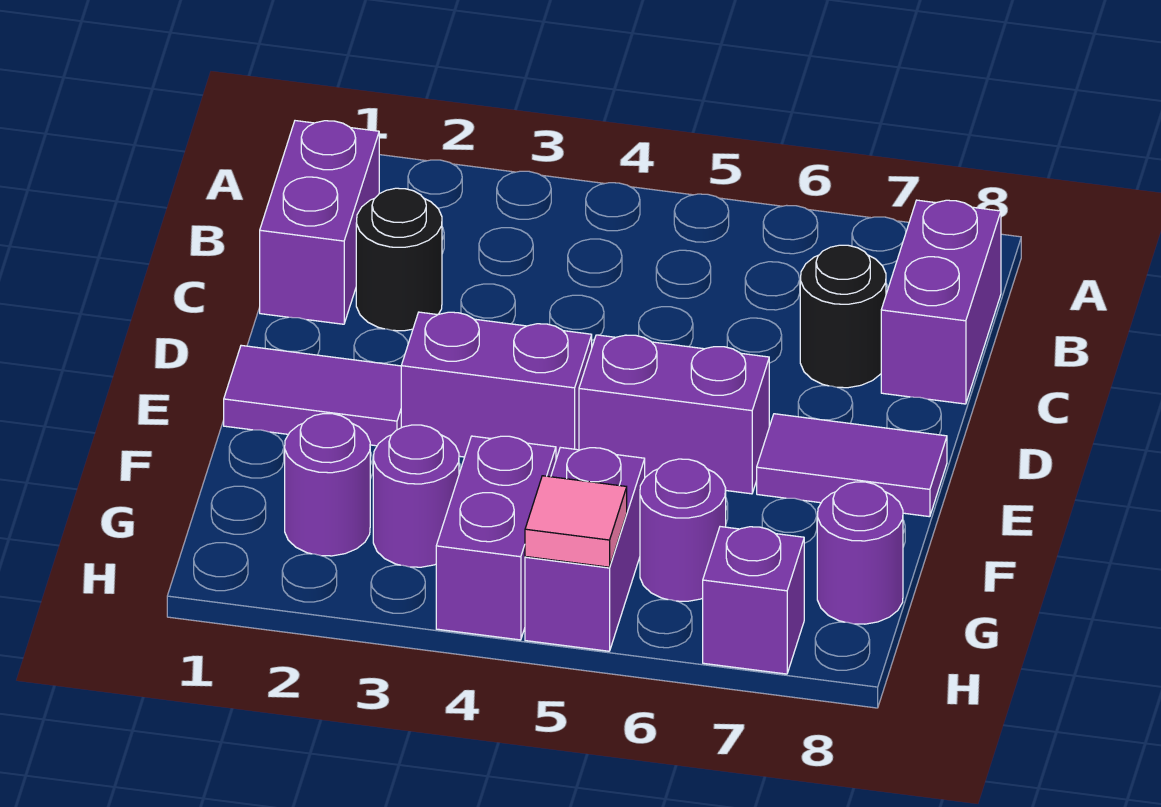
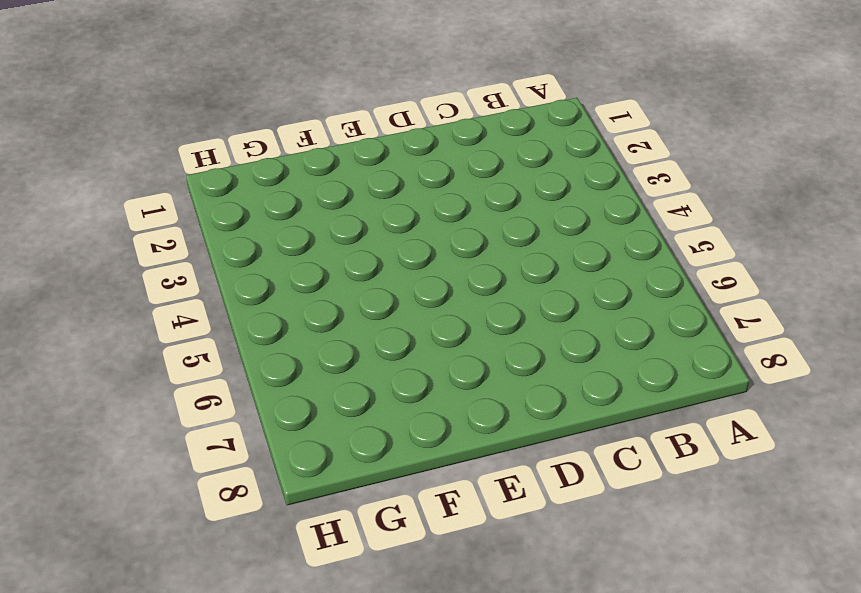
none -> purple brick B1:C1 level 1
none -> purple brick B8:C8 level 1
none -> black round brick C2 level 1

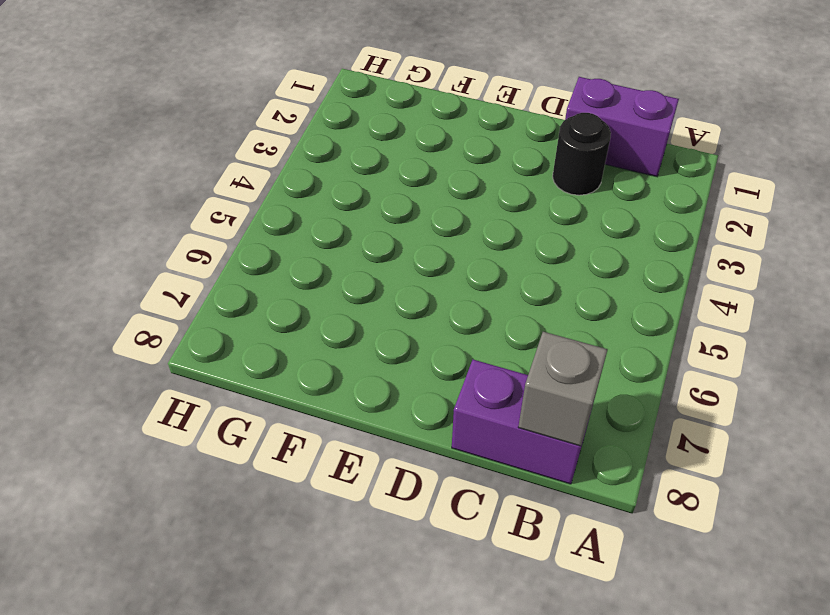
grey brick B8 level 2 -> none
none -> black round brick C7 level 1
none -> purple tile E1:E2 level 1
none -> purple brick E3:E4 level 1

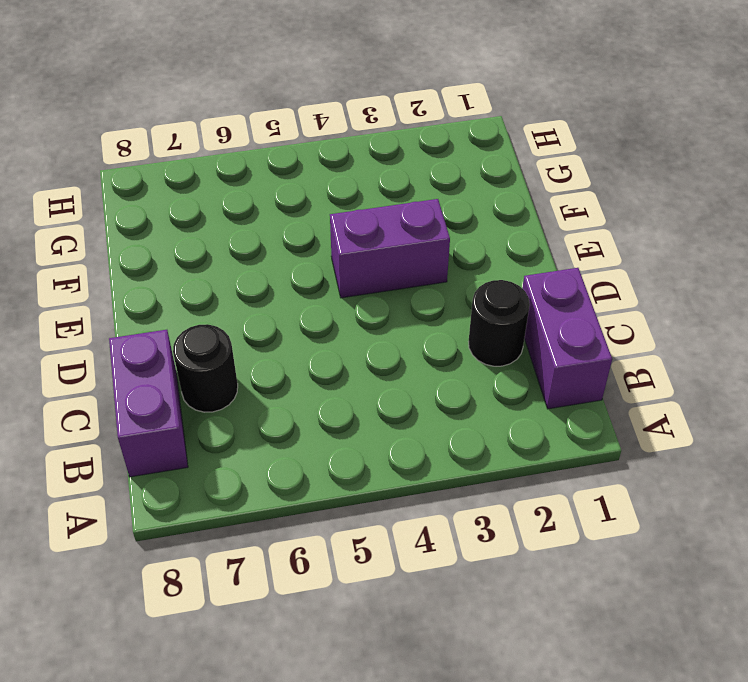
none -> purple tile E1:E2 level 1
none -> purple brick E5:E6 level 1
none -> purple tile E7:E8 level 1

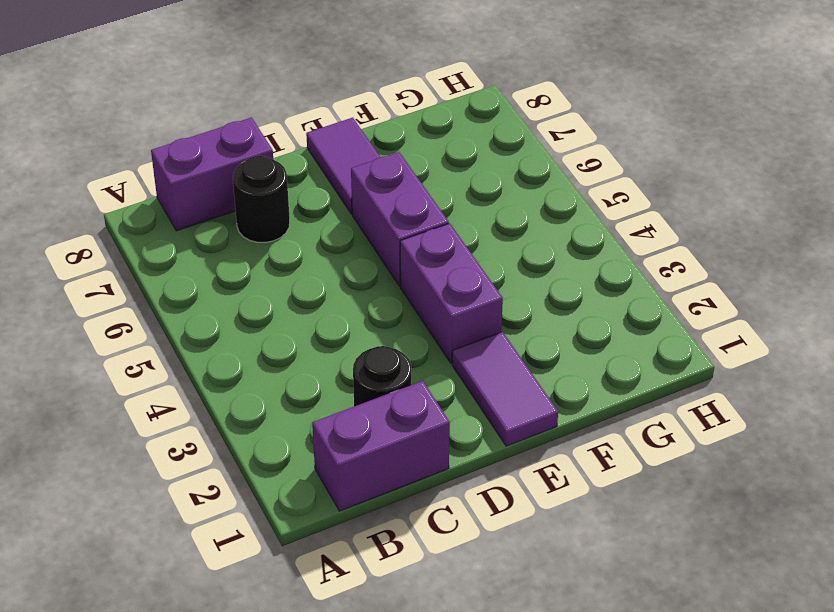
none -> purple round brick G2 level 1
none -> purple round brick G3 level 1
none -> purple brick G4:H4 level 1

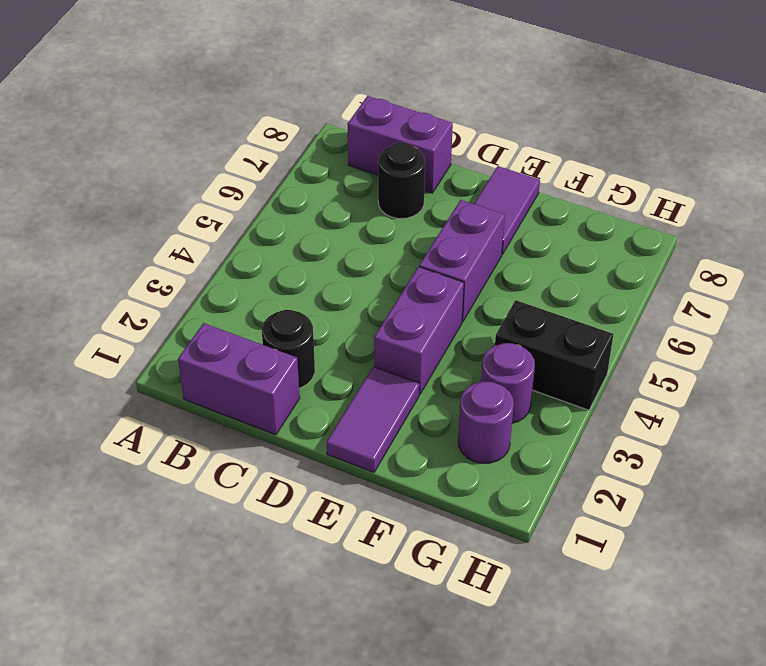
black brick G4:H4 level 1 -> purple brick G4:H4 level 1
none -> purple brick G5:H5 level 1
none -> purple round brick G6 level 1
none -> purple round brick G8 level 1

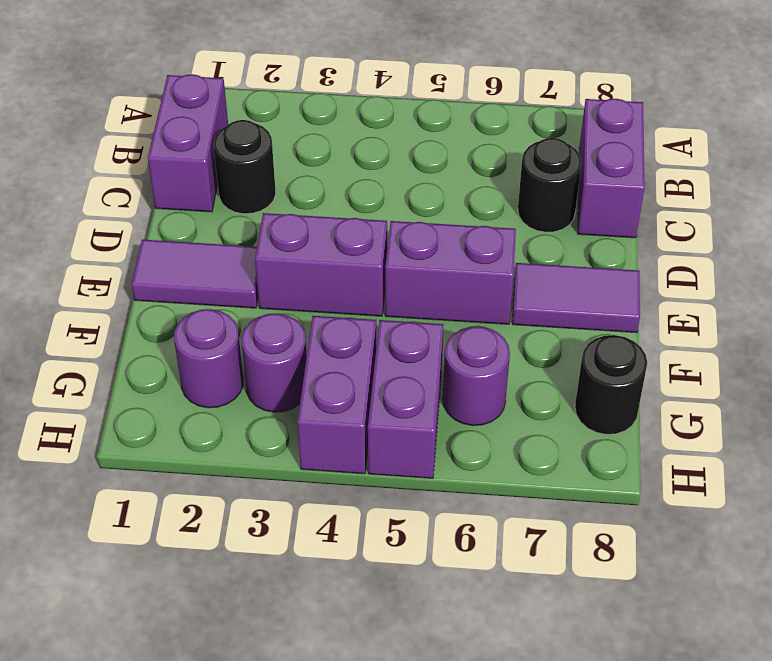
black round brick G8 level 1 -> purple round brick G8 level 1
none -> purple brick H7 level 1
none -> pink tile H5 level 2

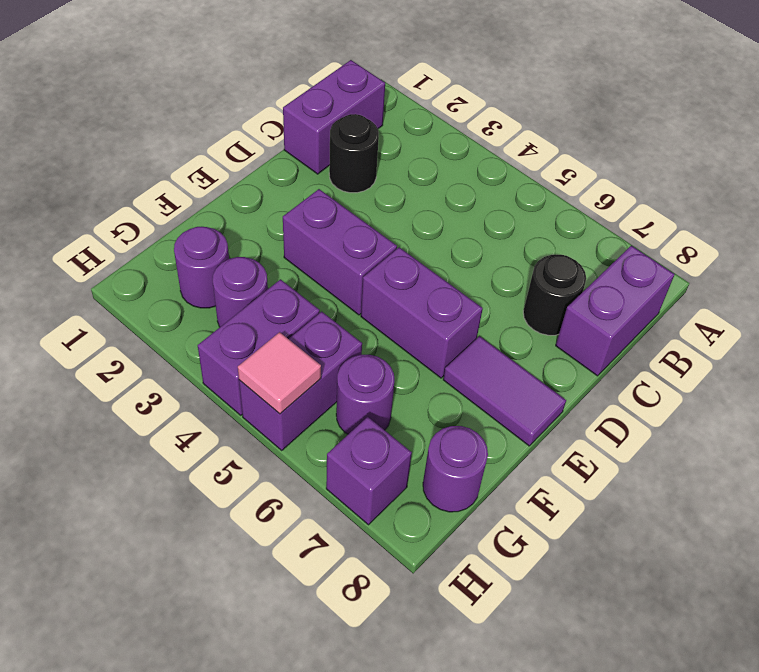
none -> purple tile E1:E2 level 1

